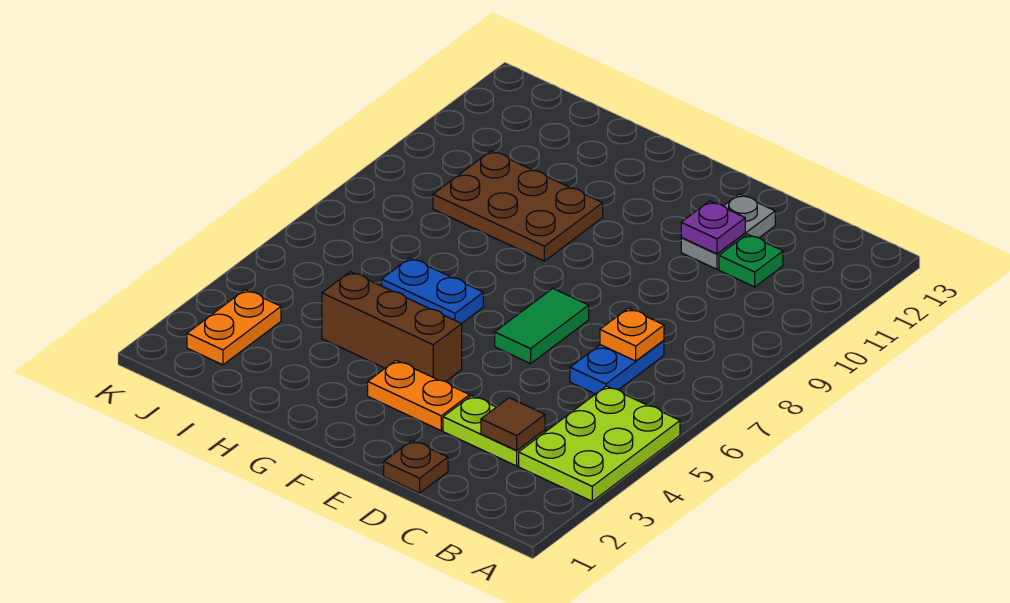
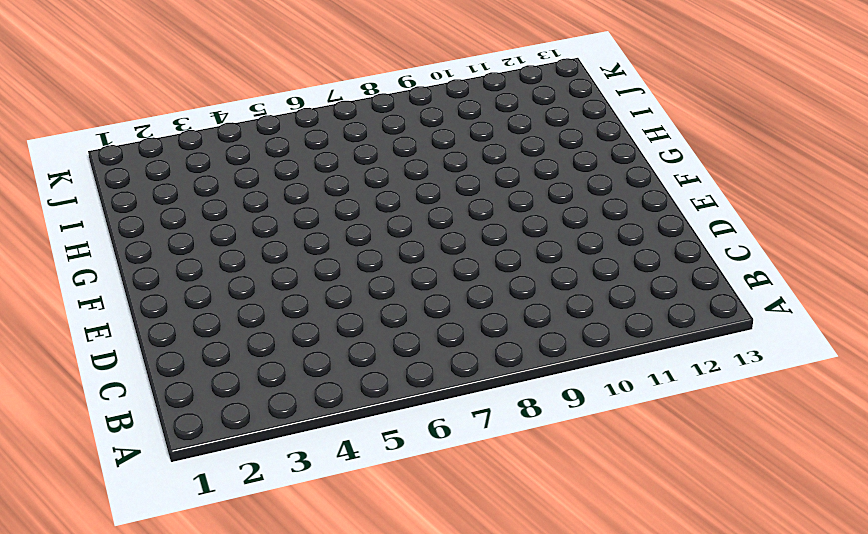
none -> lime plate A3:B5 level 1
none -> lime plate C3:D3 level 1
none -> blue plate C6:C7 level 1

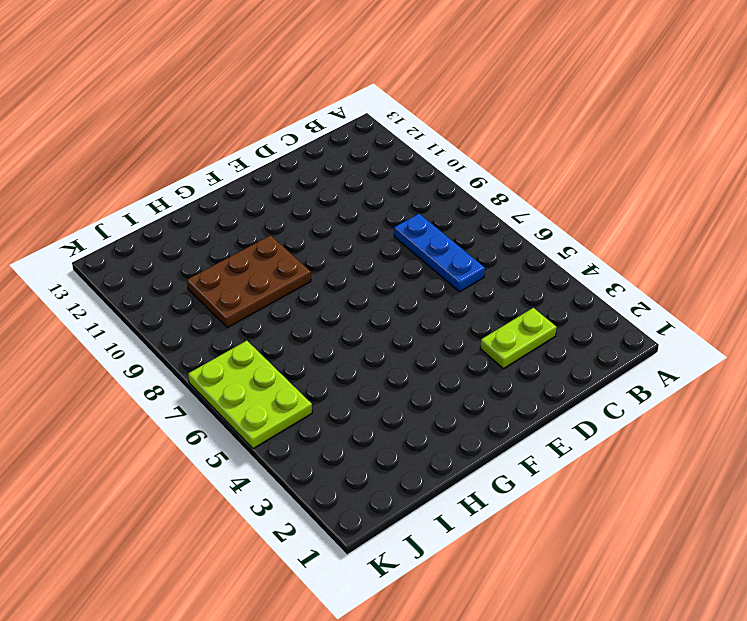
blue plate C6:C8 level 1 -> blue plate C6:C7 level 1
lime plate J5:K7 level 1 -> lime plate A3:B5 level 1
none -> green plate C11 level 1
none -> brown plate D1 level 1
none -> grey plate D11:D12 level 1

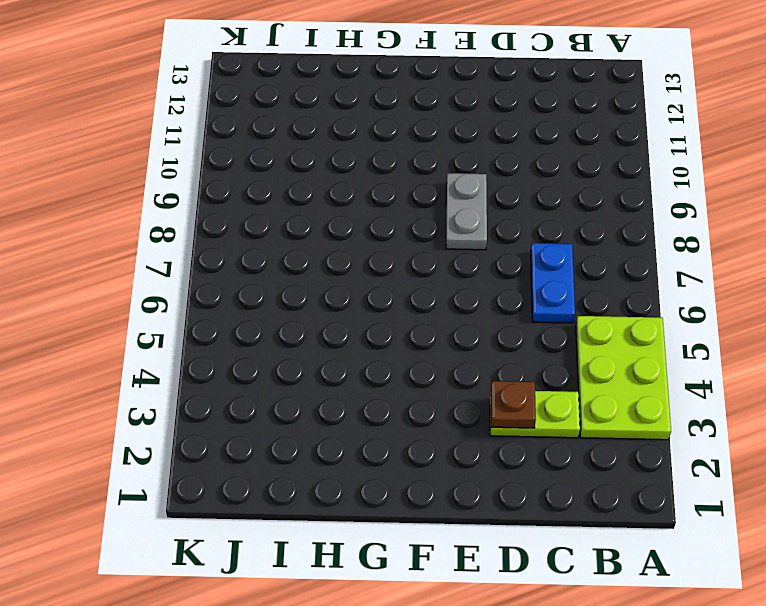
brown plate D3 level 2 -> brown plate D1 level 1
grey plate E8:E9 level 1 -> grey plate D11:D12 level 1
none -> green plate C11 level 1
none -> orange plate E3:F3 level 1
none -> green tile E6:E7 level 1

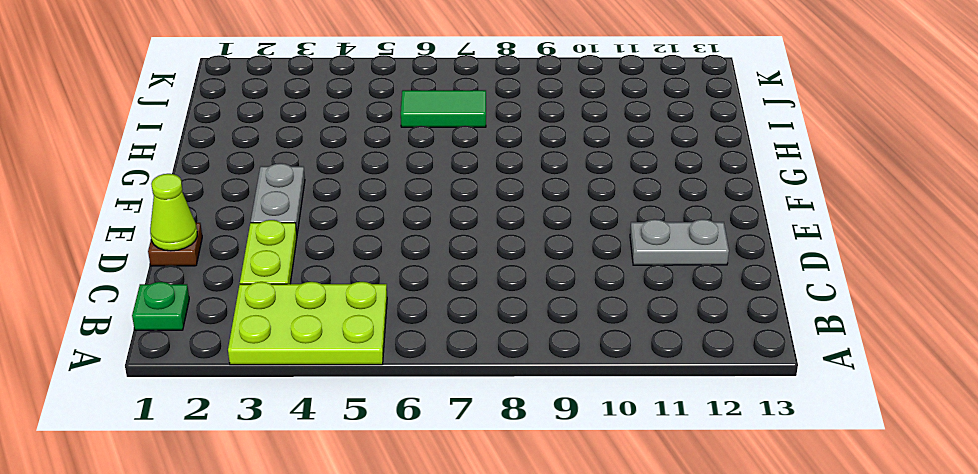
green plate B1 level 1 -> green plate C11 level 1
lime cone D1 level 2 -> none
grey plate E3:F3 level 1 -> orange plate E3:F3 level 1
green tile I6:I7 level 1 -> green tile E6:E7 level 1
none -> blue plate C6:C7 level 1
none -> brown brick F4:H4 level 1
none -> blue plate G6:H6 level 1

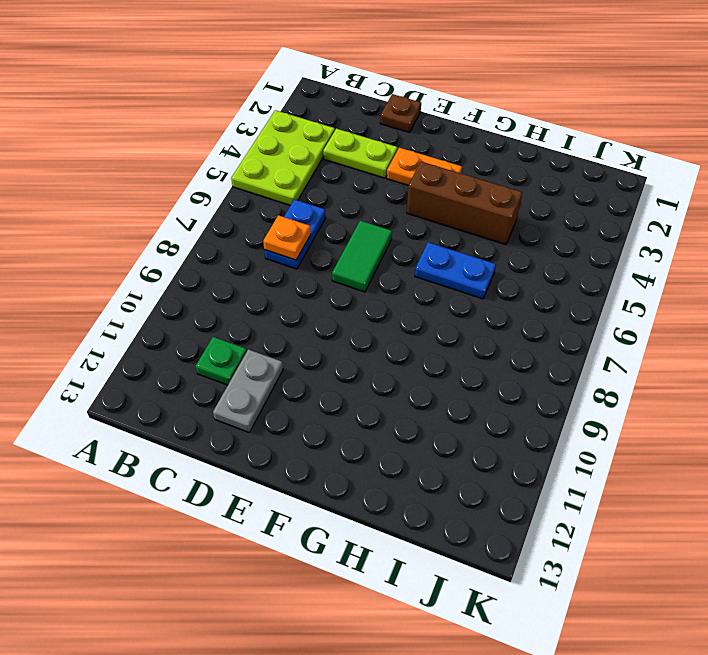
none -> brown plate G9:I10 level 1
none -> orange plate J2:J3 level 1
none -> brown tile C3 level 2

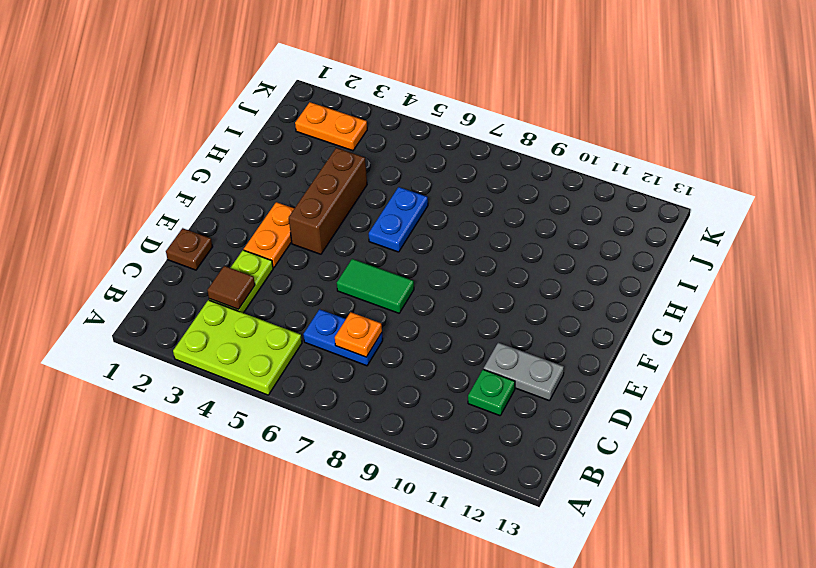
none -> brown plate G9:I10 level 1
none -> purple plate D11 level 2

